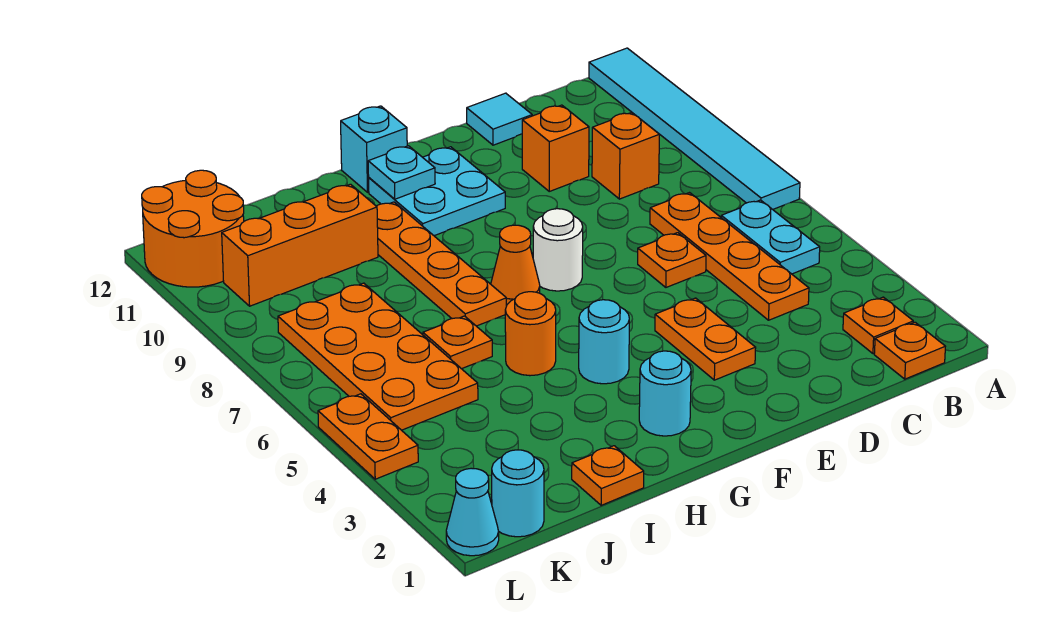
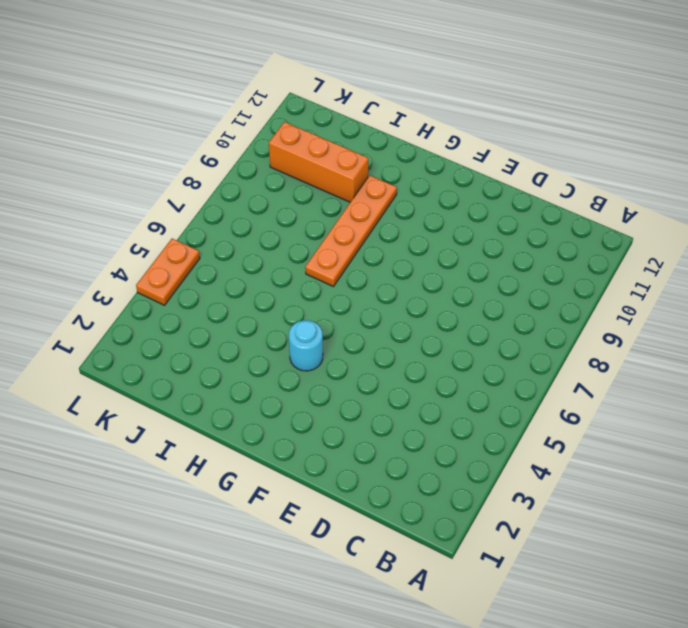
none -> cyan tile A7:A12 level 1
none -> orange plate B1 level 1
none -> orange plate B2 level 1

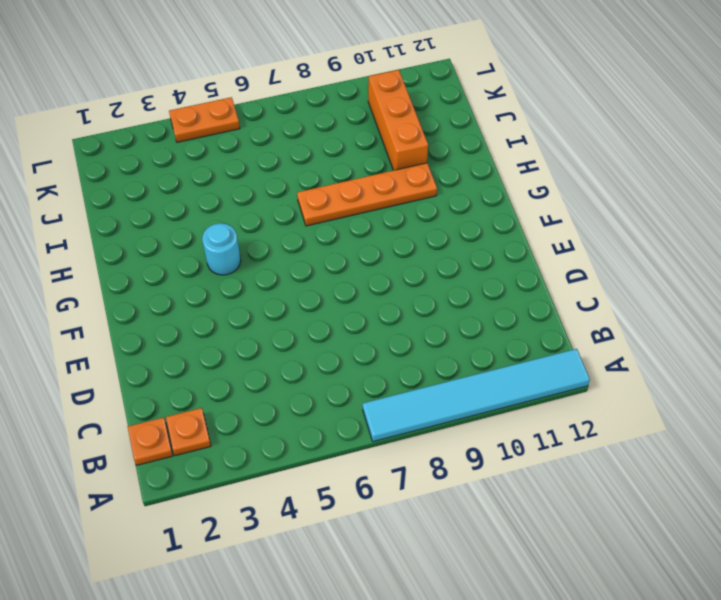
none -> cyan plate B5:B6 level 1
none -> orange plate C4:C7 level 1
none -> orange brick C9 level 1

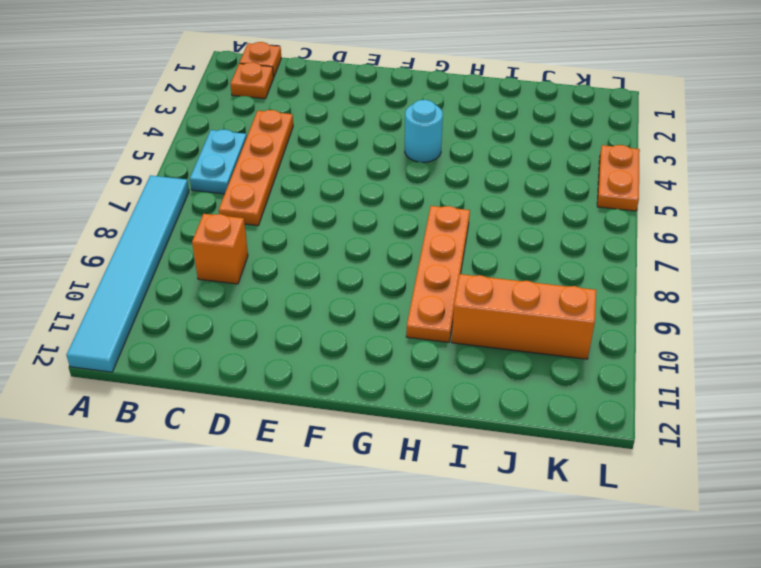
none -> orange plate D6 level 1
none -> orange brick D10 level 1
none -> cyan tile D12 level 1

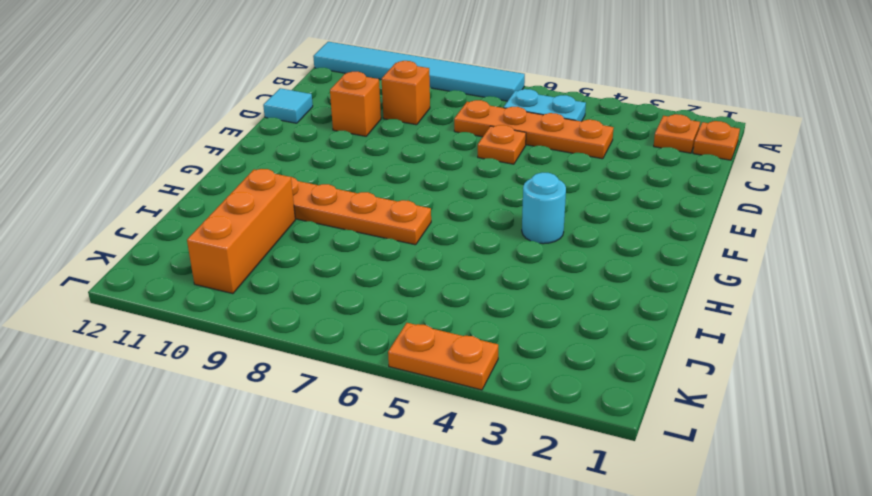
none -> orange plate E3:E4 level 1
none -> white round brick F7 level 1
none -> cyan plate F10:G11 level 1

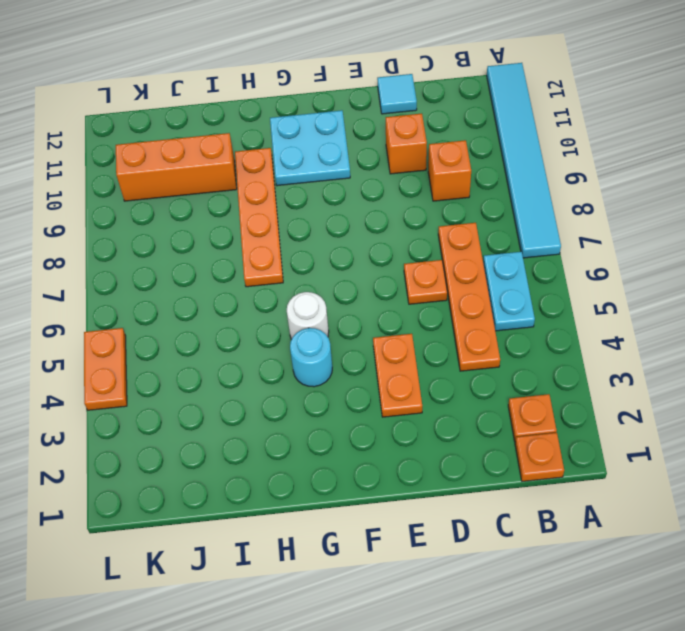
white round brick G5 level 1 -> white round brick F7 level 1
none -> cyan round brick G2 level 1
none -> orange cone G7 level 1
none -> cyan brick G12 level 1

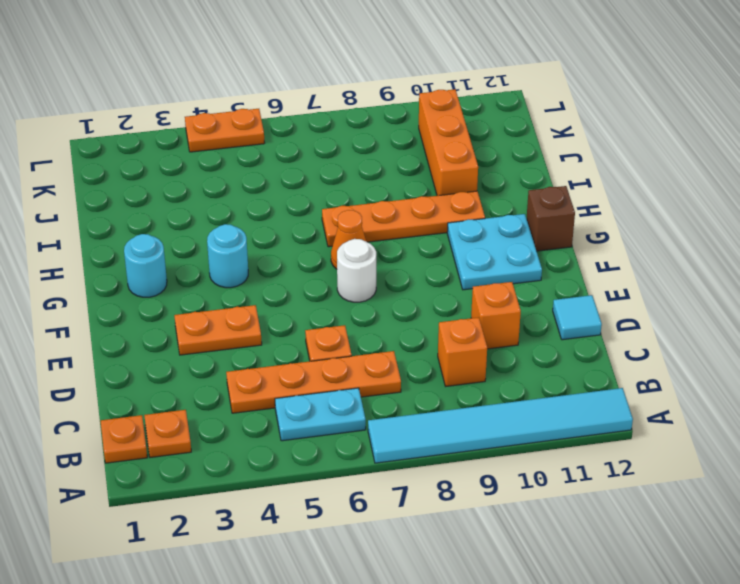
brown brick G12 level 1 -> cyan brick G12 level 1
none -> orange round brick H5 level 1
none -> orange plate I1 level 1
none -> orange plate I6 level 1

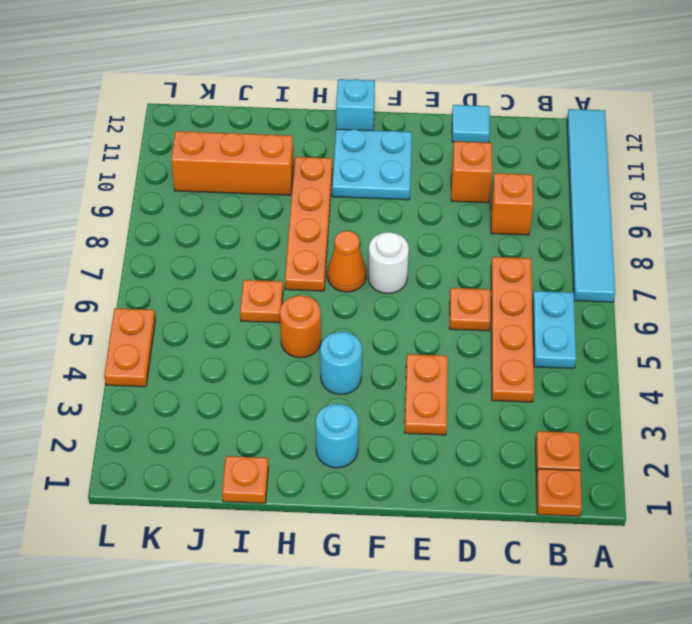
none -> orange plate J5:K8 level 1
none -> cyan round brick K1 level 1
none -> orange round brick K11:L12 level 1

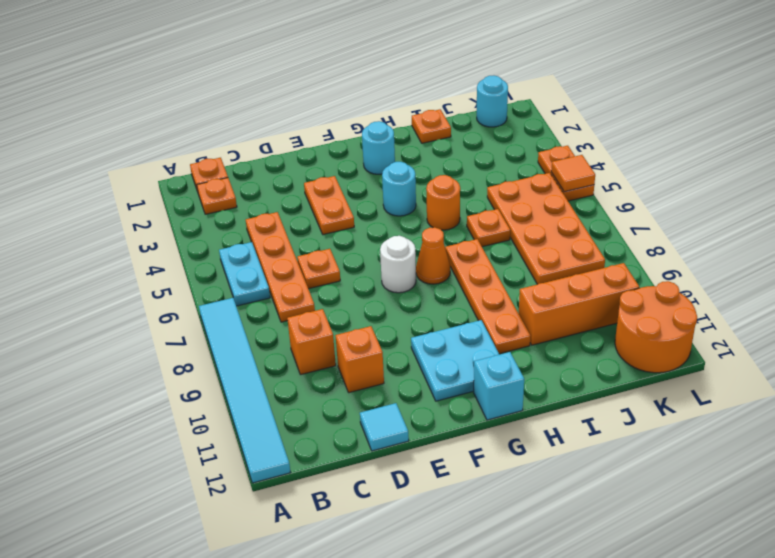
orange tile L5 level 2 -> none
none -> cyan cone L1 level 1
none -> cyan plate G11 level 2

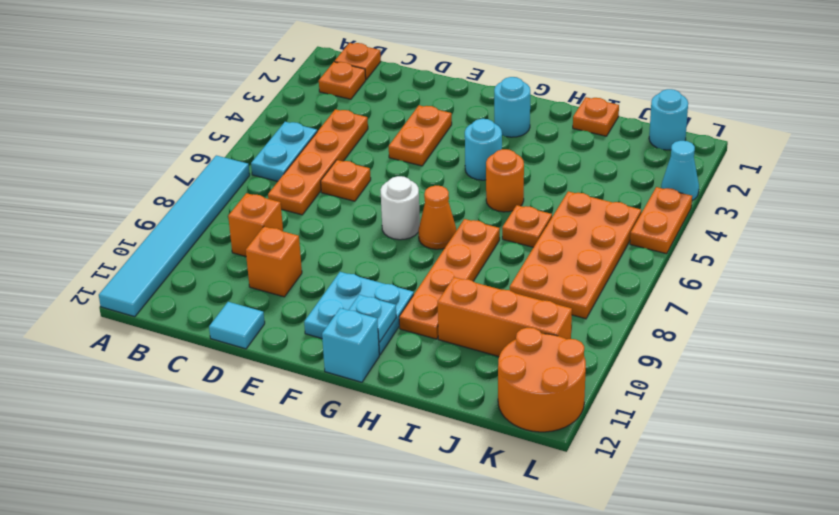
cyan cone L3 level 1 -> cyan cone L1 level 1

